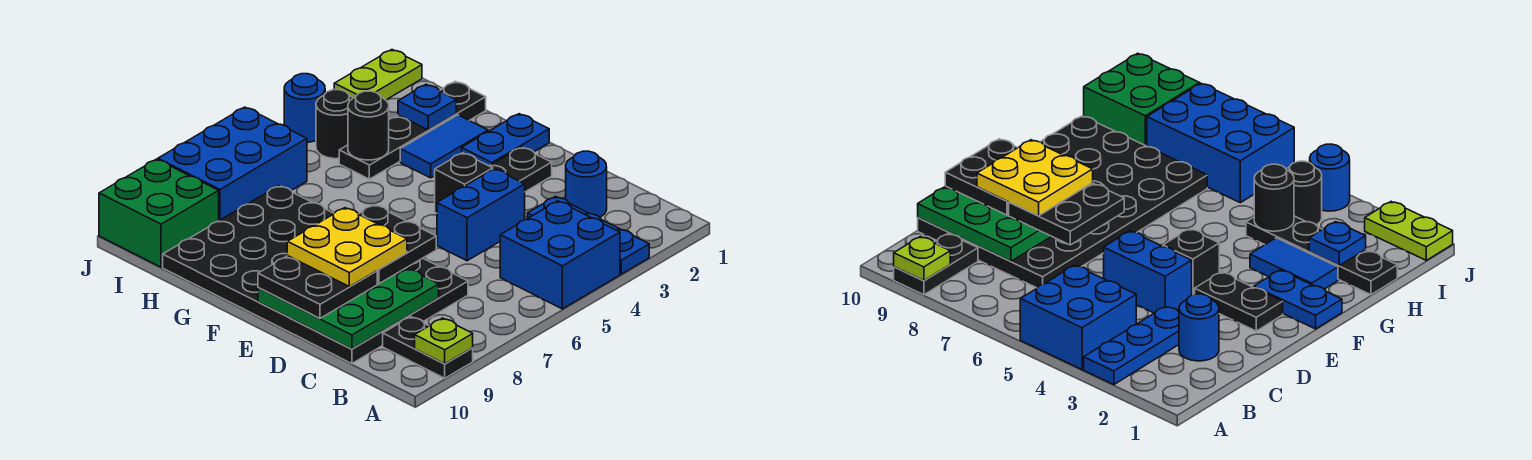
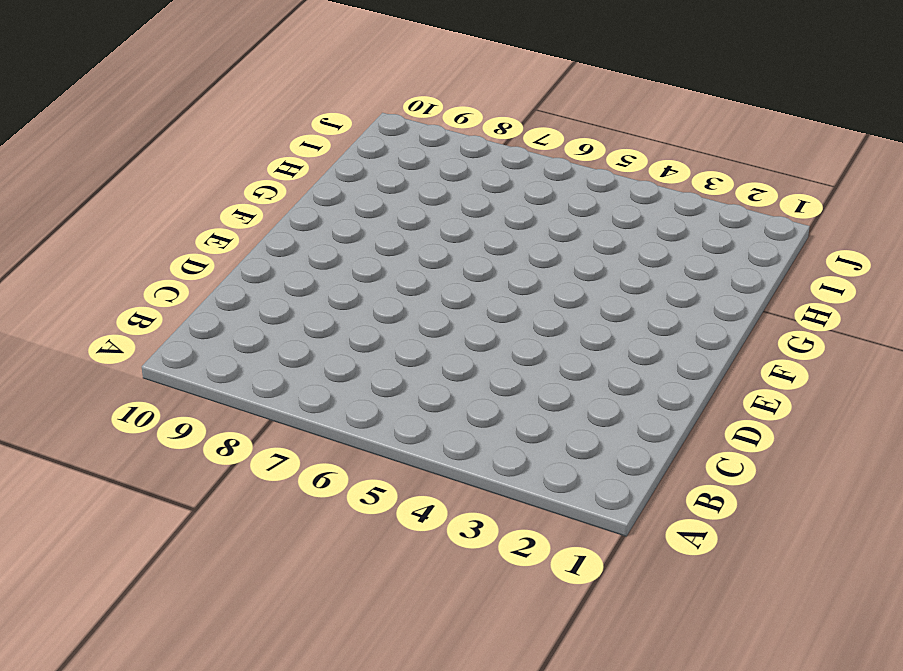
none -> blue plate A3:C3 level 1
none -> blue brick A4:B5 level 1
none -> black plate A9:B9 level 1

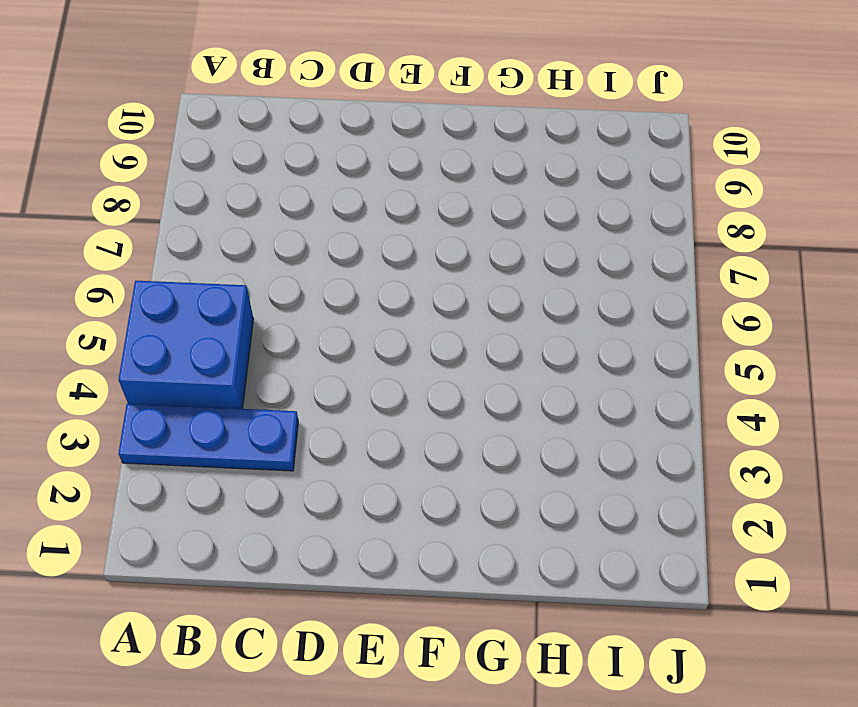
none -> black plate A9:B9 level 1
none -> blue round brick C2 level 1
none -> black plate C7:H10 level 1

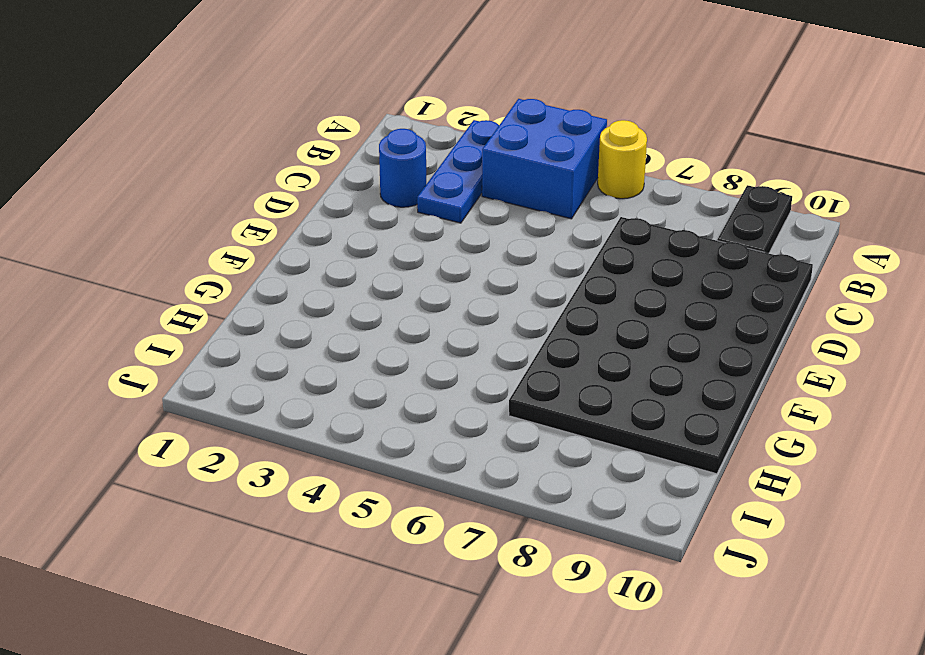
yellow round brick A6 level 1 -> none
none -> blue brick D4:D5 level 1
none -> black plate E2:E3 level 1
none -> black brick E4 level 1

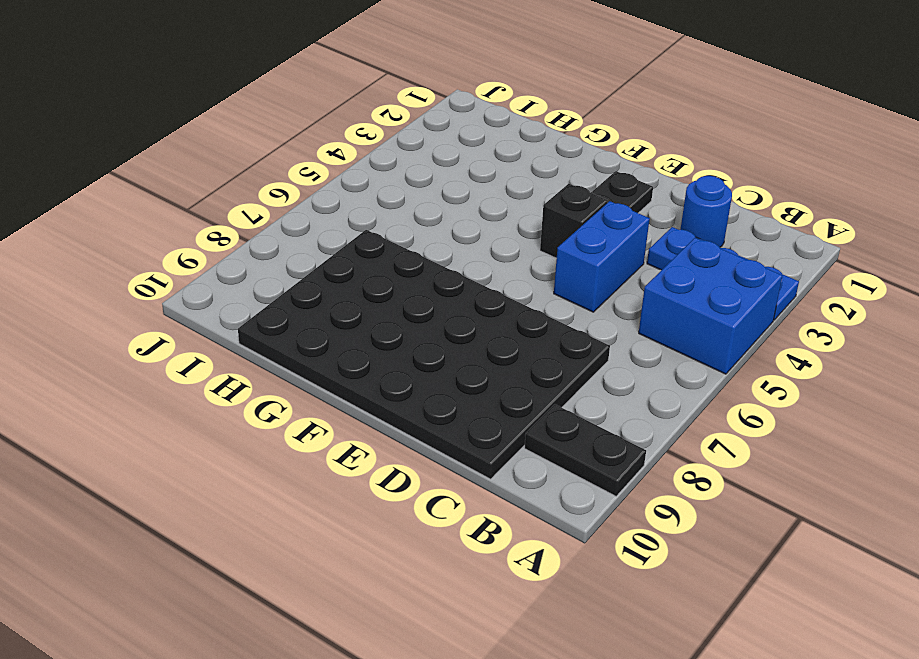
none -> blue plate F1:F2 level 1
none -> blue tile G2:G3 level 1
none -> black plate H1:H4 level 1

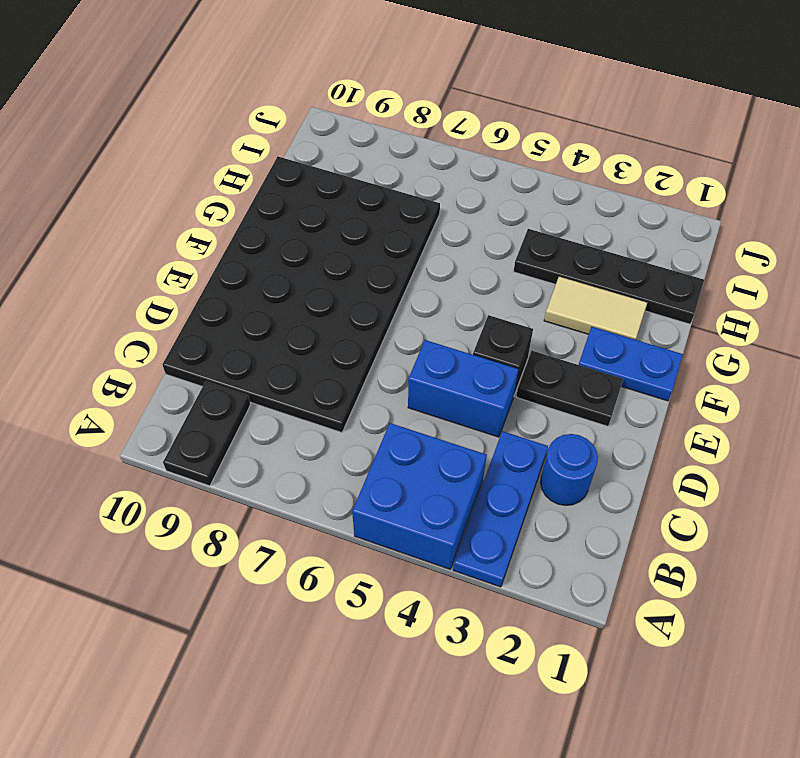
tan tile G2:G3 level 1 -> blue tile G2:G3 level 1
none -> black round brick I4 level 1
none -> blue brick I6:J8 level 1
none -> green brick I9:J10 level 1

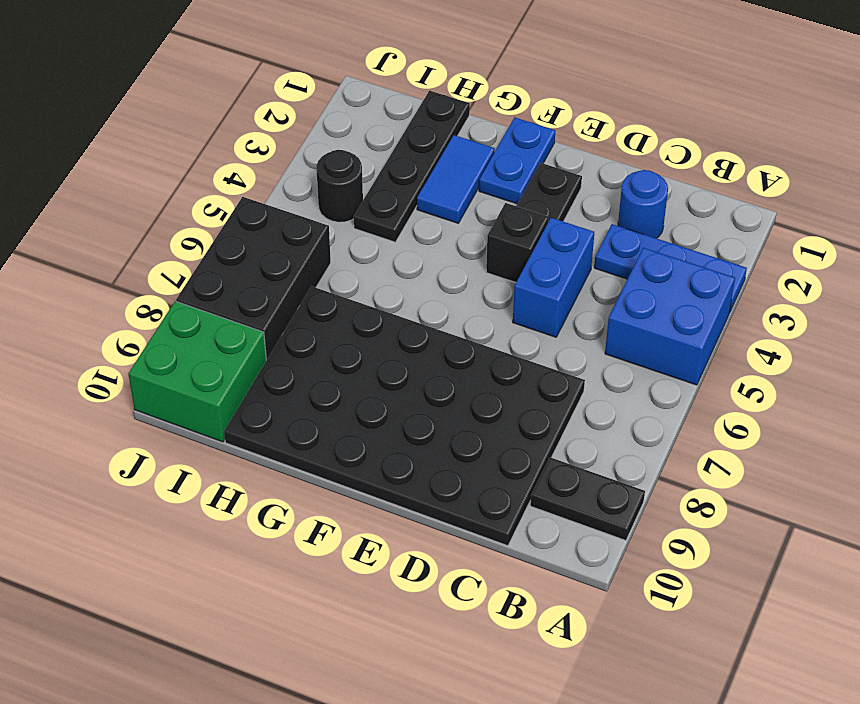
black brick I6:J8 level 1 -> blue brick I6:J8 level 1
none -> lime plate J1:J2 level 1
none -> blue round brick J4 level 1
none -> lime plate A9 level 2

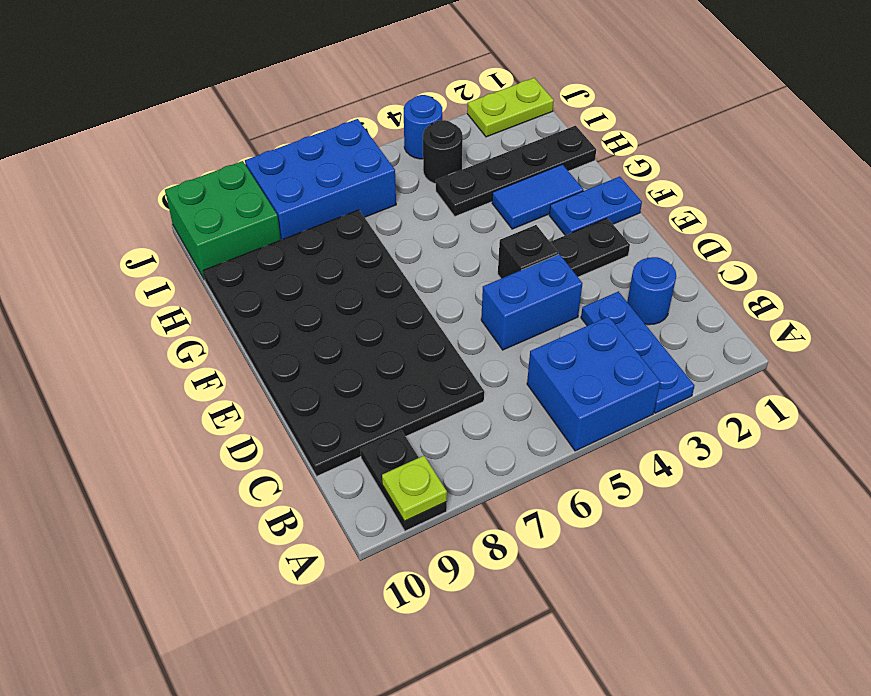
none -> green plate C8:E10 level 2
none -> blue plate H2 level 2
none -> black round brick H4 level 2

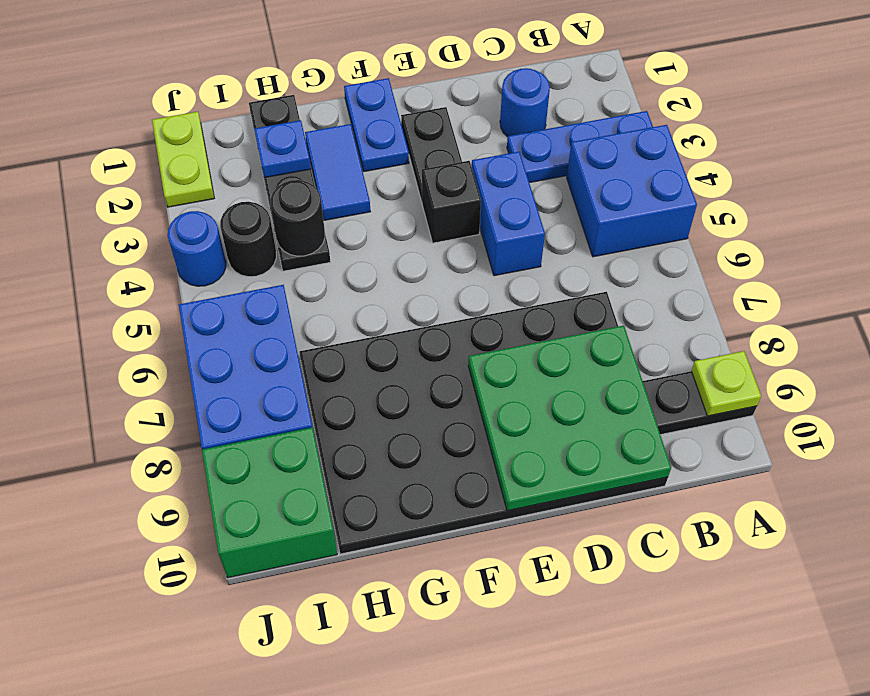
none -> black plate D7:E8 level 3
none -> black plate D9:E10 level 3
none -> yellow plate D8:E9 level 4

